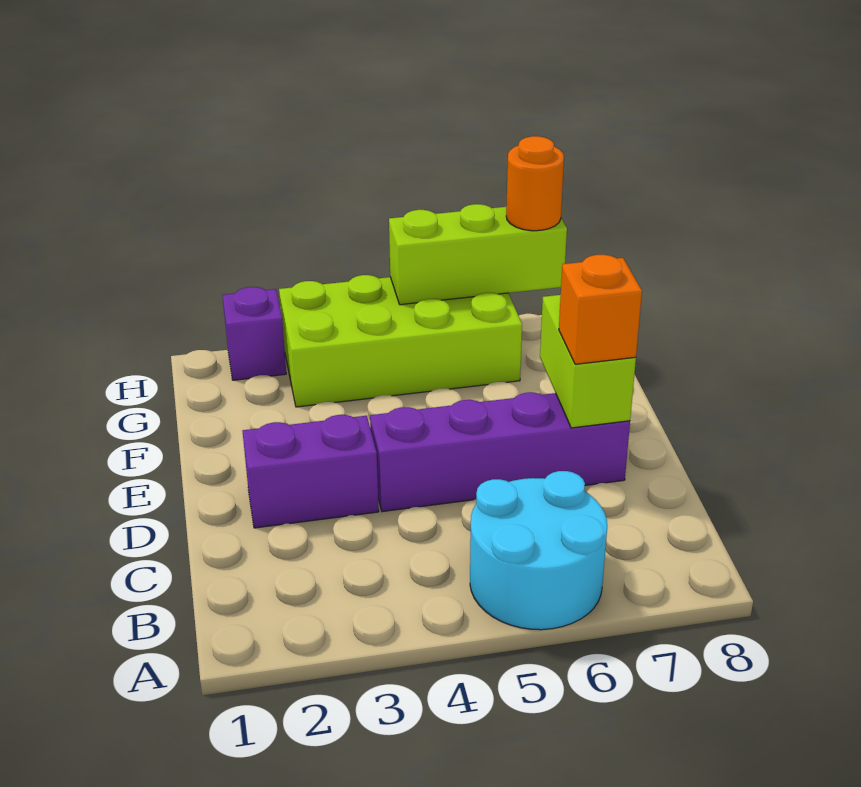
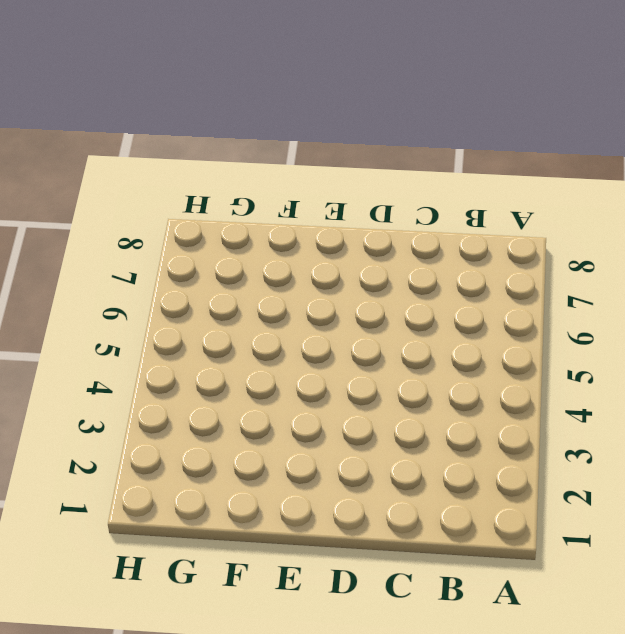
none -> cyan round brick A5:B6 level 1
none -> purple brick D2:D3 level 1

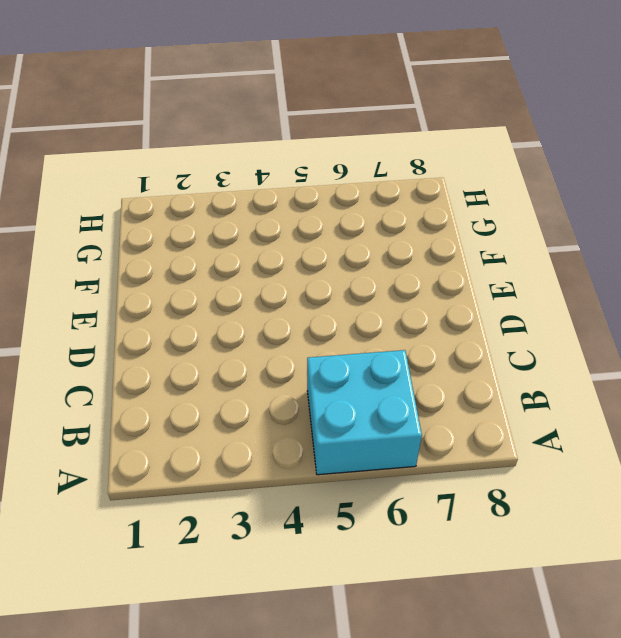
cyan brick A5:B6 level 1 -> cyan round brick A5:B6 level 1
none -> purple brick D2:D3 level 1
none -> purple brick D4:D7 level 1

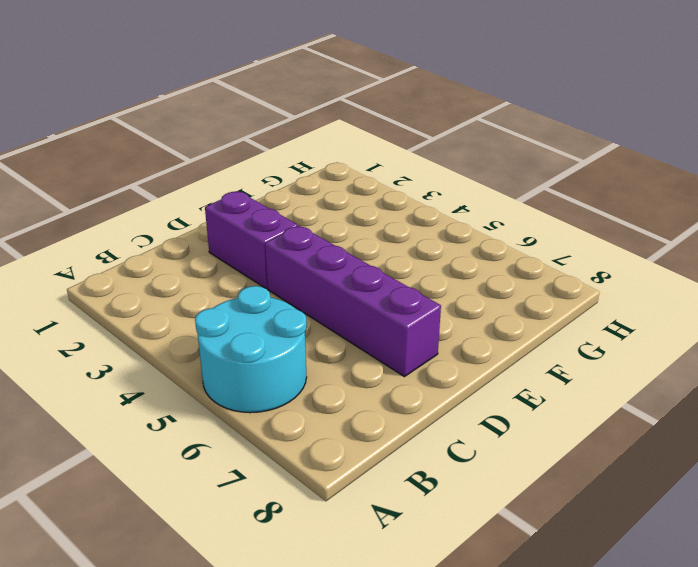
none -> lime brick G3:H6 level 1
none -> purple brick H2 level 1

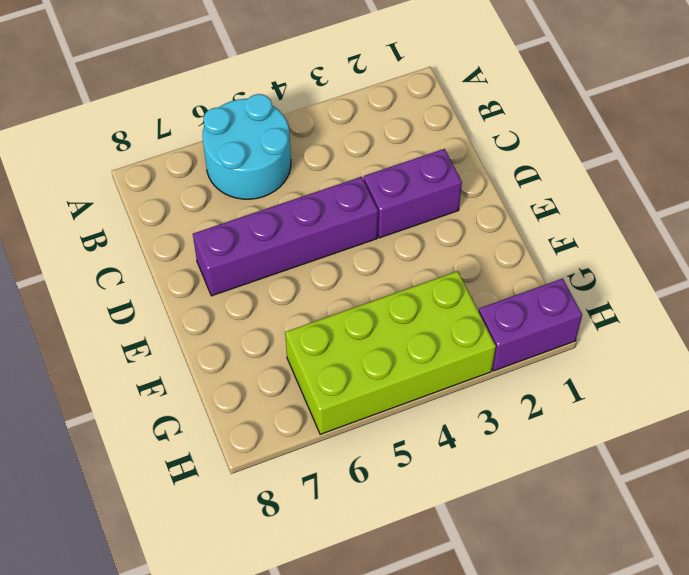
purple brick H1:H2 level 1 -> purple brick H2 level 1
none -> lime brick D7:E7 level 2
none -> lime brick H5:H7 level 2

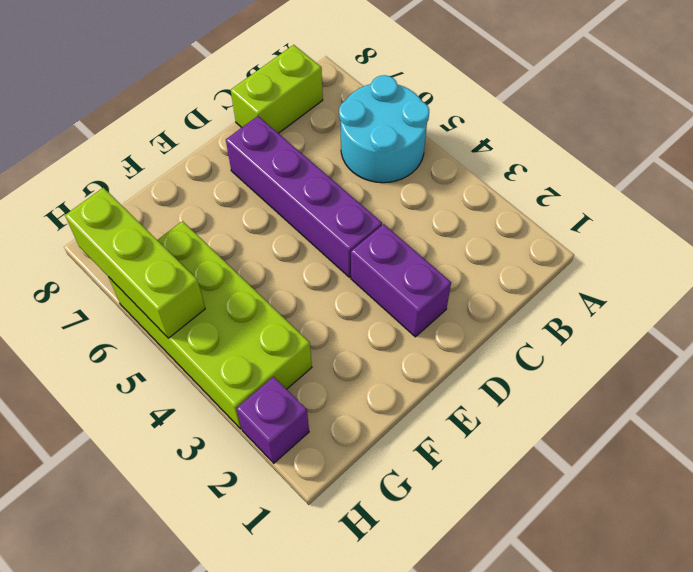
lime brick B8:C8 level 1 -> lime brick D7:E7 level 2
none -> orange brick D7 level 3
none -> orange round brick H7 level 3

